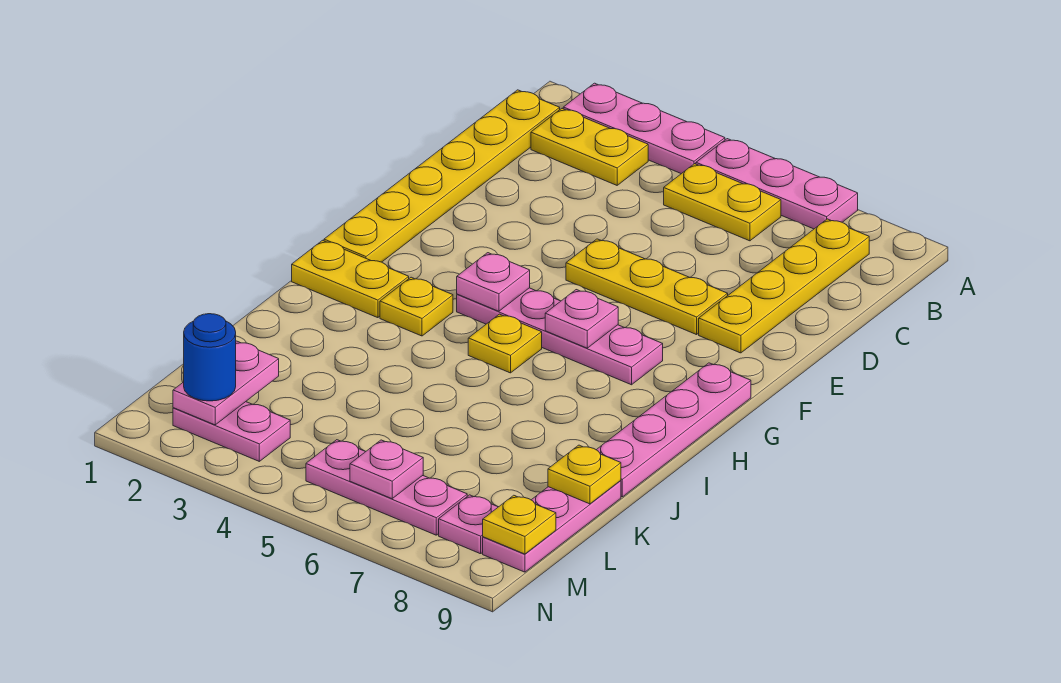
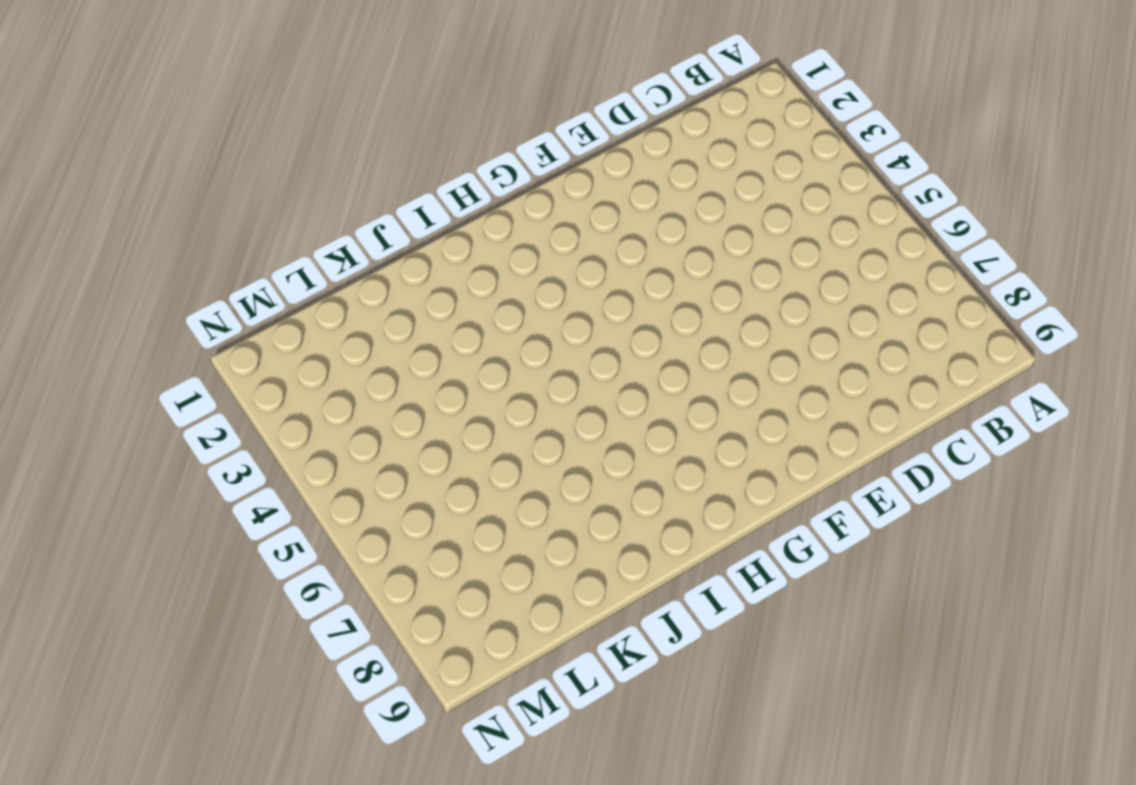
none -> pink plate A2:A4 level 1
none -> pink plate A5:A7 level 1
none -> yellow plate B1:G1 level 1

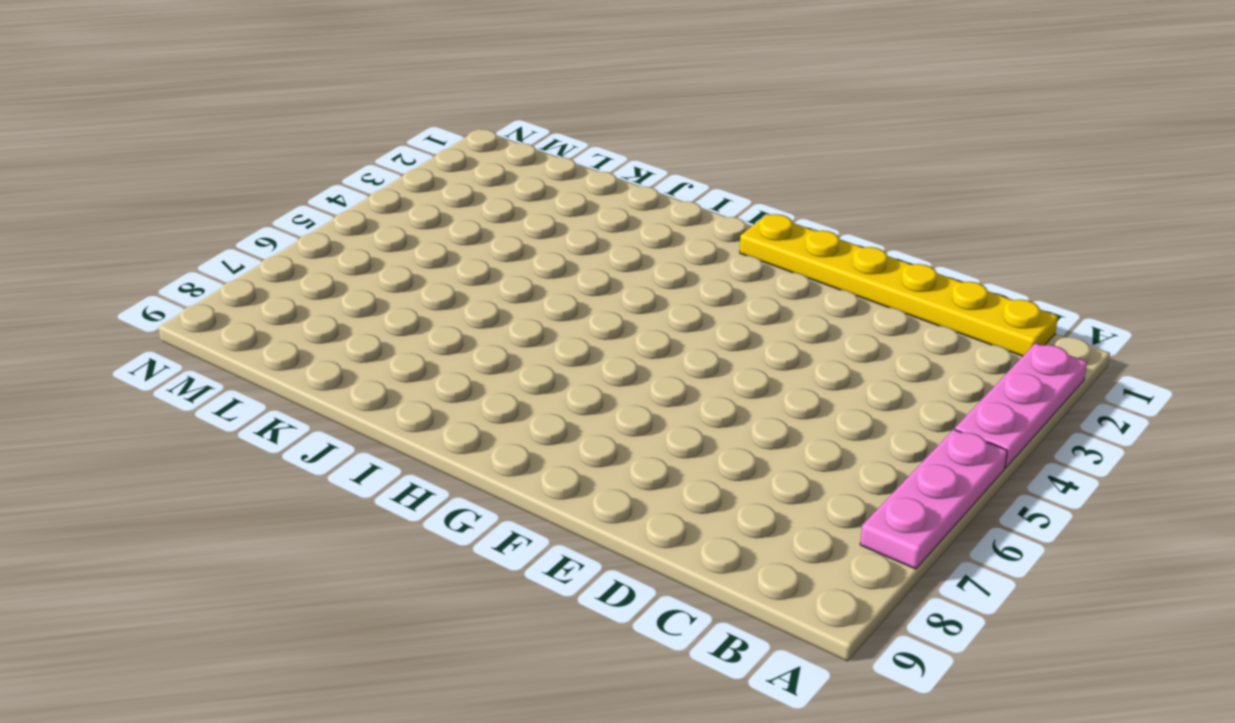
none -> yellow plate B2:B3 level 1
none -> yellow plate B5:B6 level 1
none -> yellow plate B8:E8 level 1

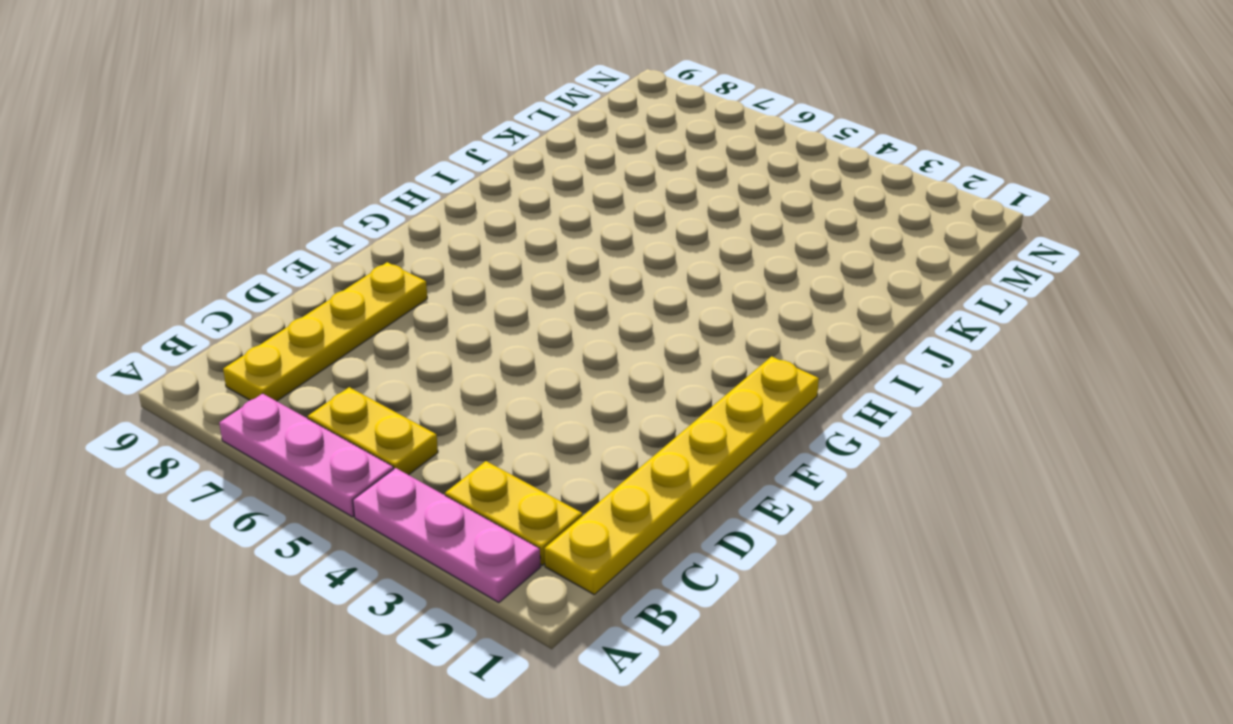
none -> yellow plate E5:E7 level 1
none -> pink plate G4:G7 level 1
none -> pink plate G9:J9 level 1

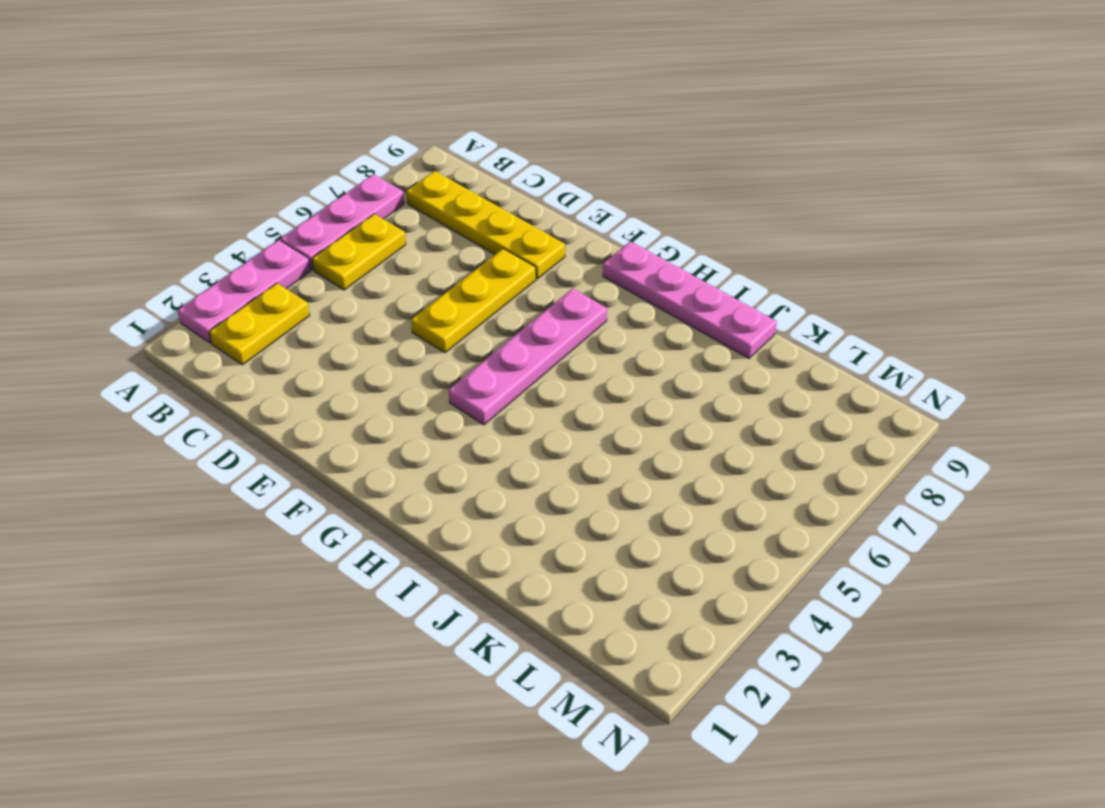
none -> yellow plate B1:G1 level 1
none -> yellow plate H1:H2 level 1
none -> yellow plate H3 level 1

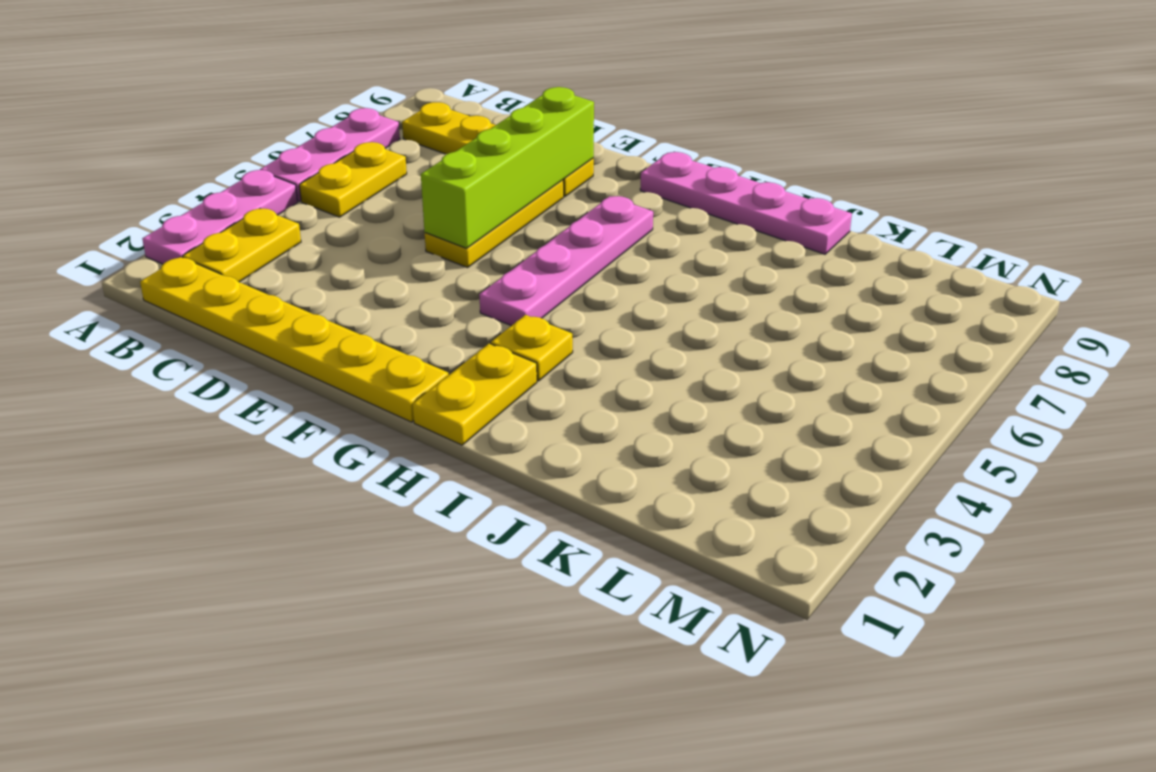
lime brick E5:E8 level 2 -> none
none -> yellow plate H5 level 1
none -> pink plate K9:M9 level 1
none -> pink plate M2:M3 level 1

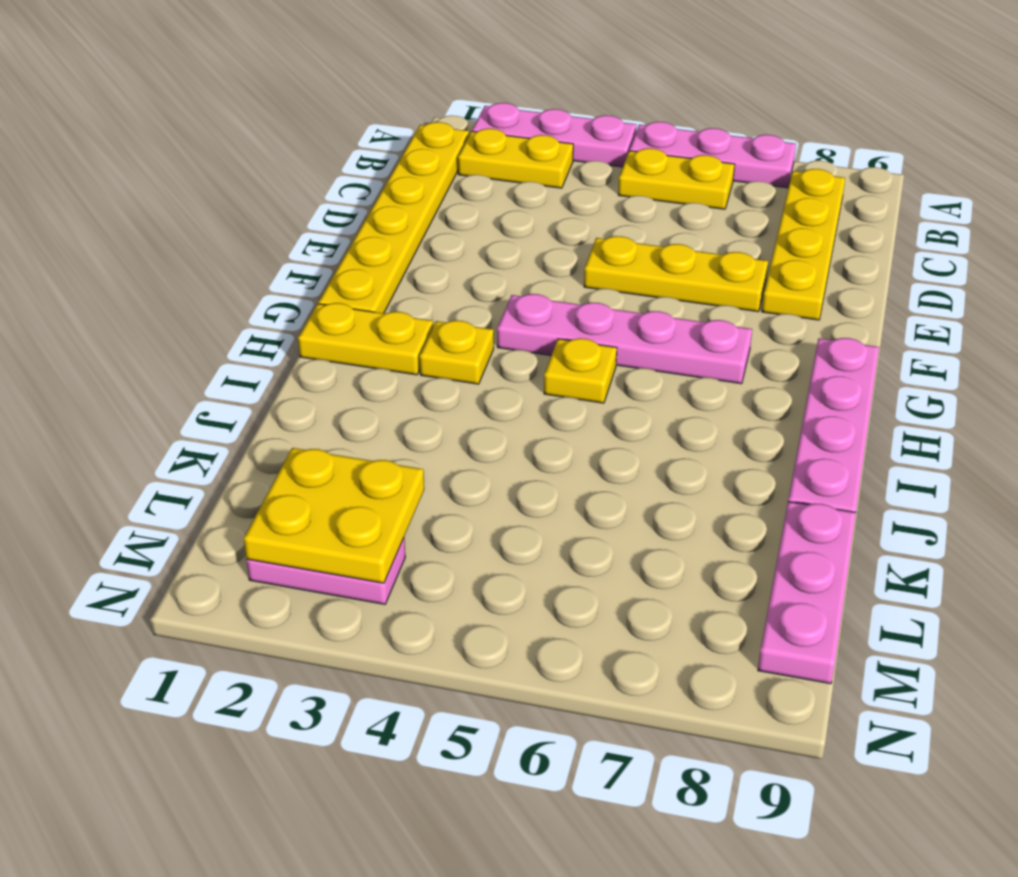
yellow plate L2:M3 level 2 -> pink plate L2:M2 level 2
none -> pink plate M5:M7 level 1
none -> pink plate M8 level 1
none -> pink plate G4 level 2

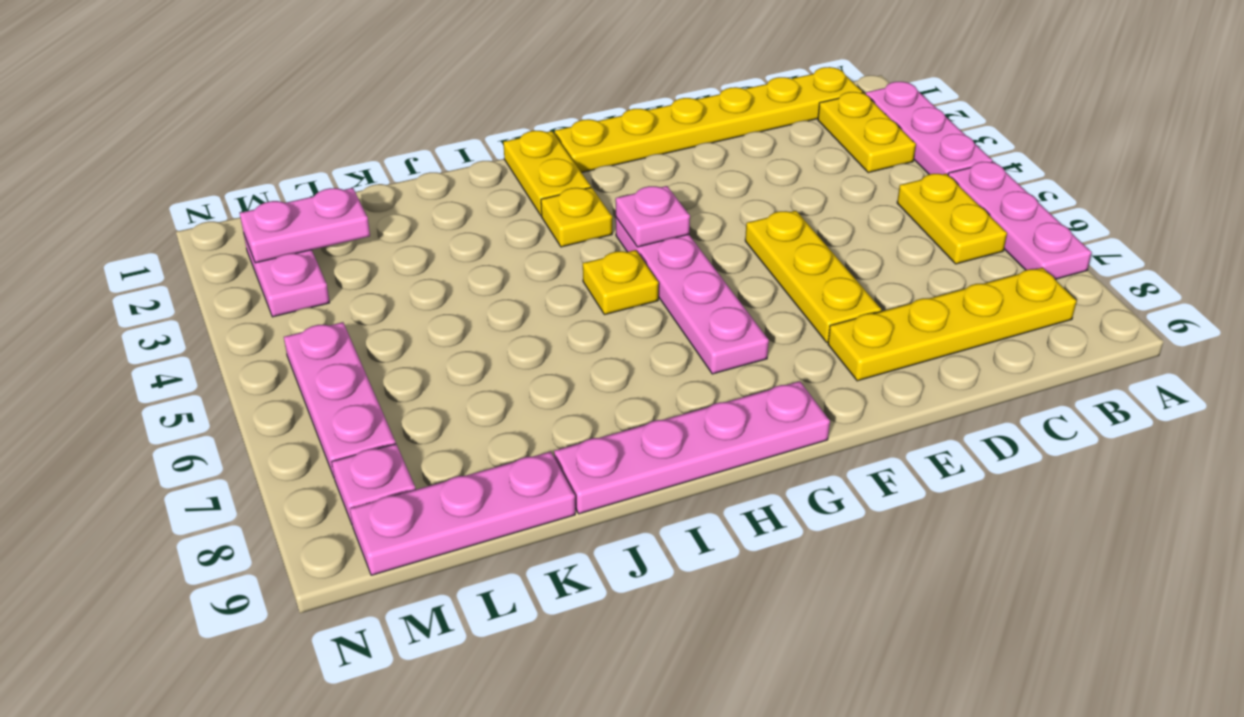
none -> pink plate G6 level 2
none -> yellow plate K9 level 2
none -> pink plate M6 level 2

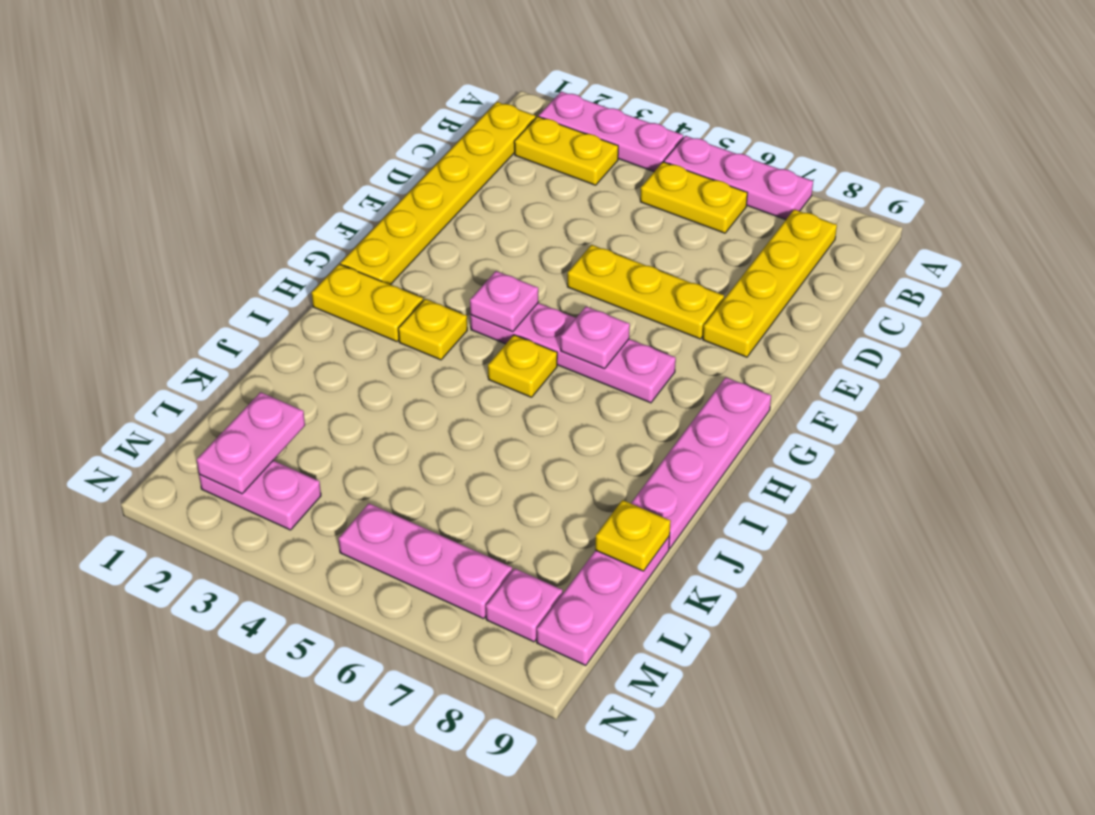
none -> pink plate M6 level 2
none -> yellow plate M9 level 2
none -> blue round brick M2 level 3

